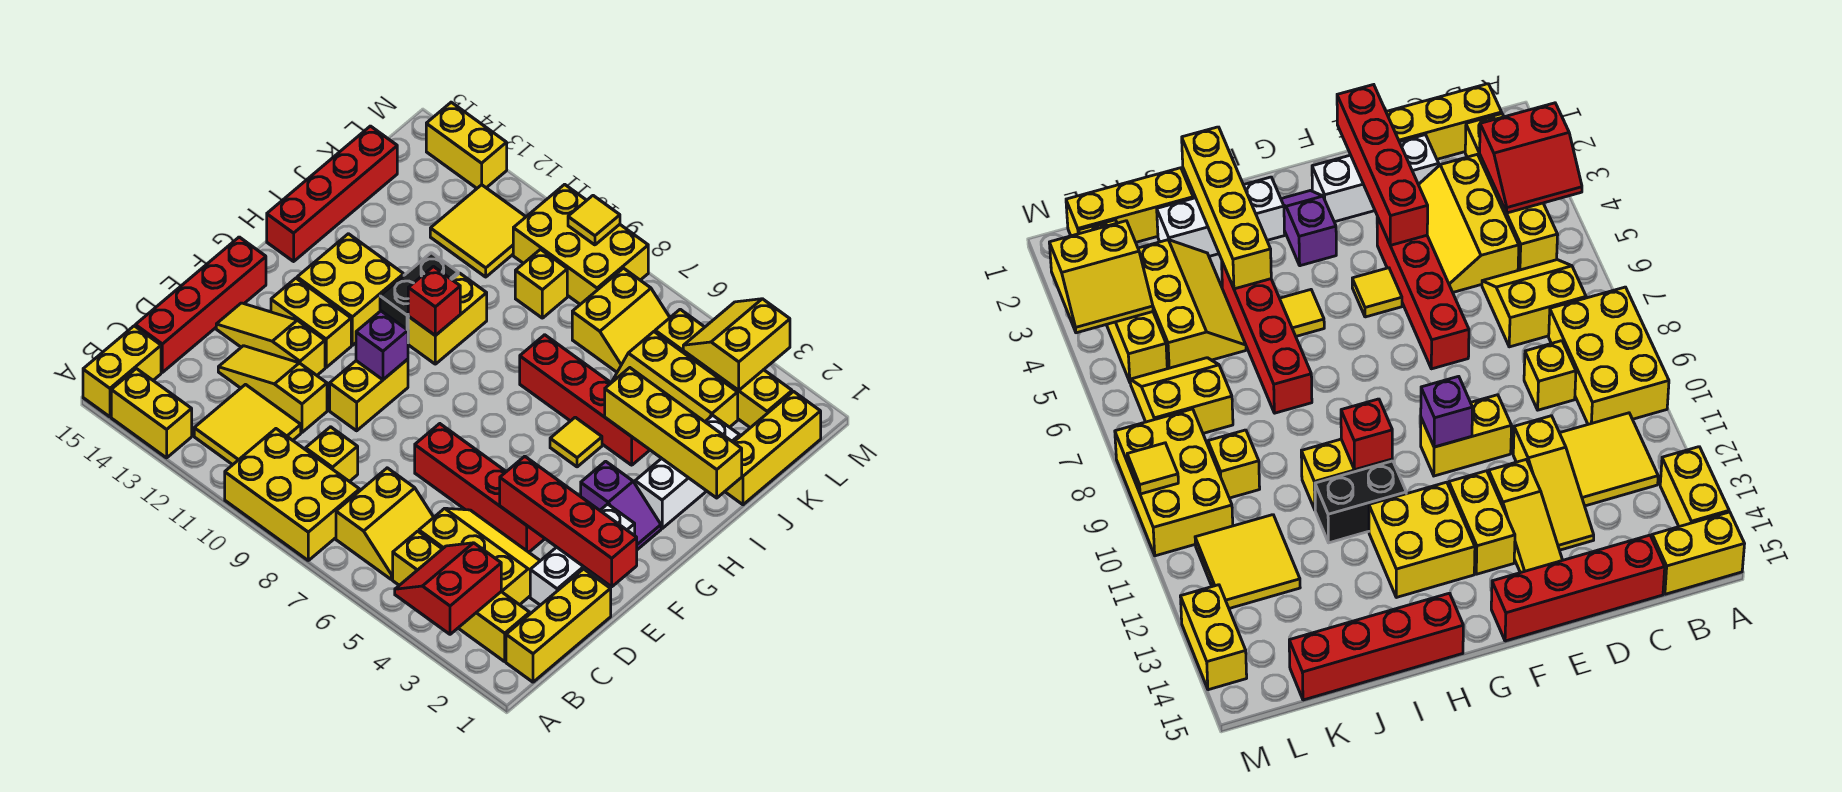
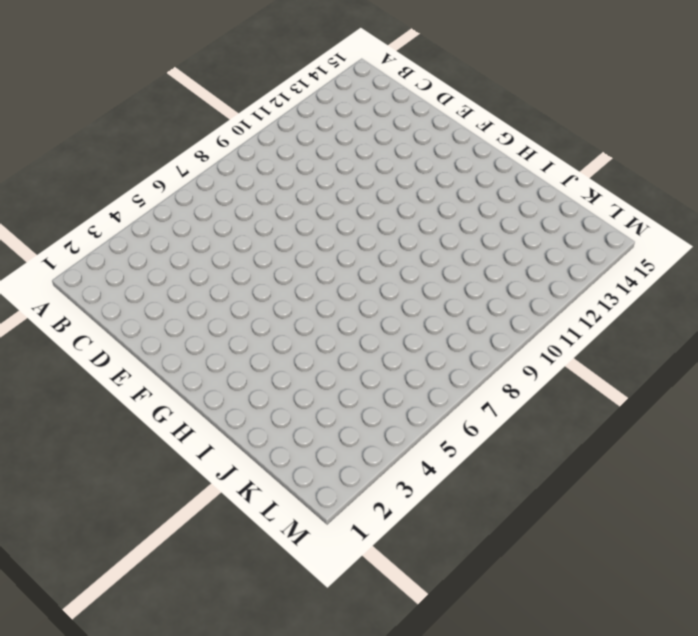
none -> yellow brick A8:B10 level 1
none -> yellow brick A13:A14 level 1
none -> yellow brick A15:B15 level 1
none -> yellow brick B1:D1 level 1

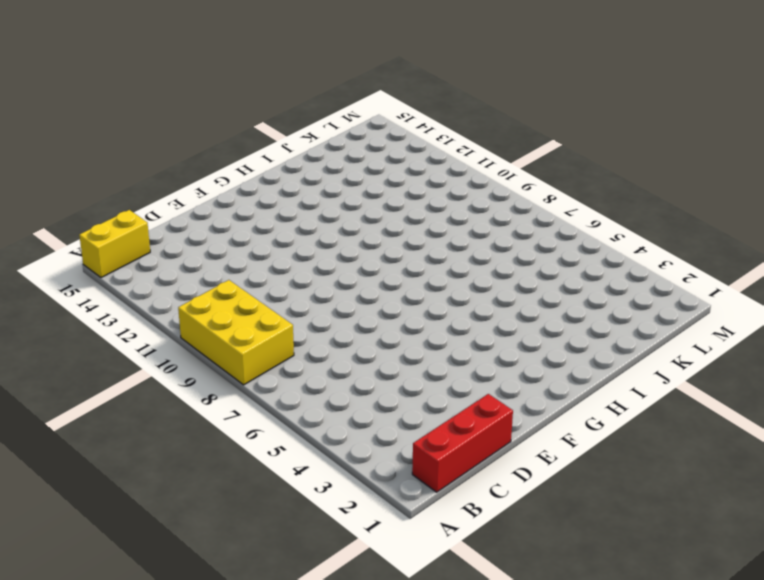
red brick B1:D1 level 1 -> yellow brick B1:D1 level 1
none -> yellow brick A13:A14 level 1
none -> yellow brick B2:B5 level 1
none -> yellow slope B6:C7 level 1 top 7
none -> yellow tile B11:C12 level 1

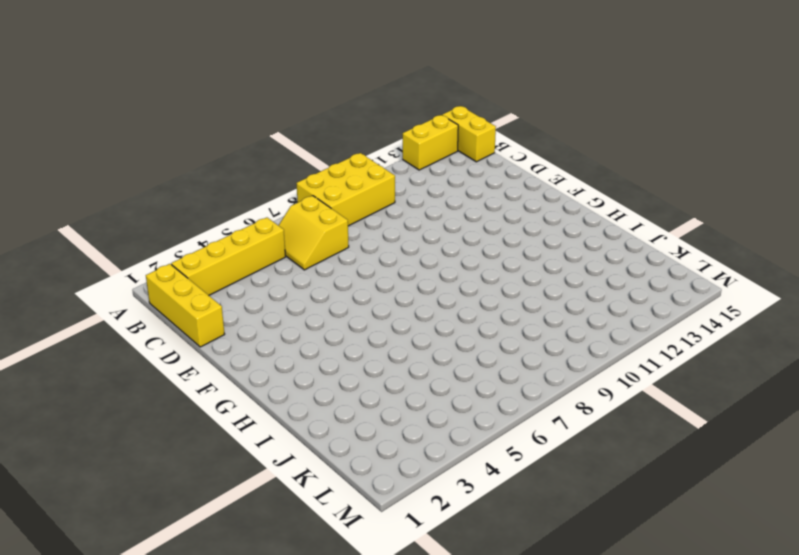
none -> yellow tile B11:C12 level 1
none -> yellow slope C3:D5 level 1 top C
none -> yellow brick C9 level 1
none -> red brick C15:F15 level 1

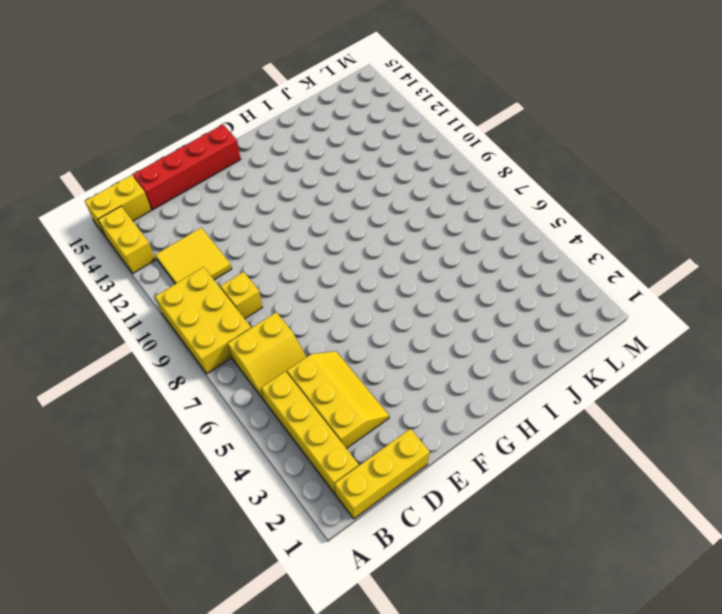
none -> white brick D2:F2 level 1
none -> yellow slope D11:D13 level 1 top 11
none -> red brick E4:E7 level 1
none -> yellow brick E10:F10 level 1

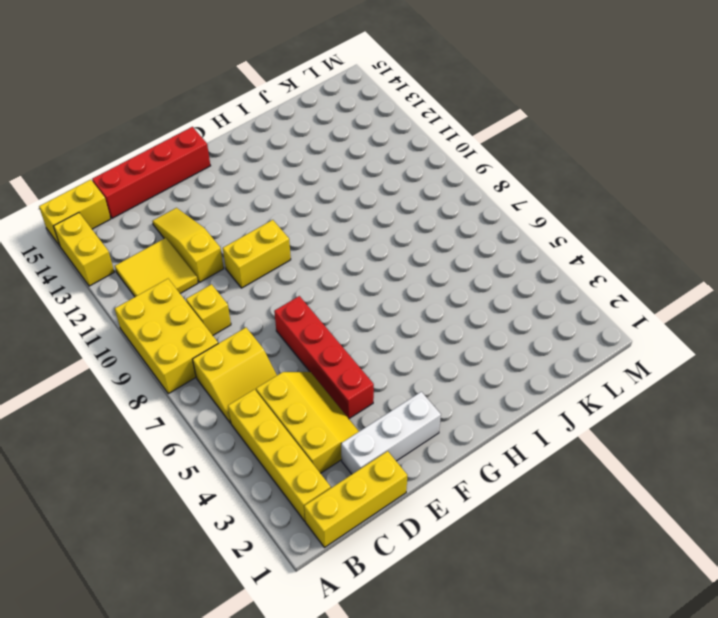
none -> yellow slope E12:E14 level 1 top 12
none -> yellow tile F5 level 1
none -> yellow brick F12:F13 level 1
none -> purple slope G2:G3 level 1 top 3

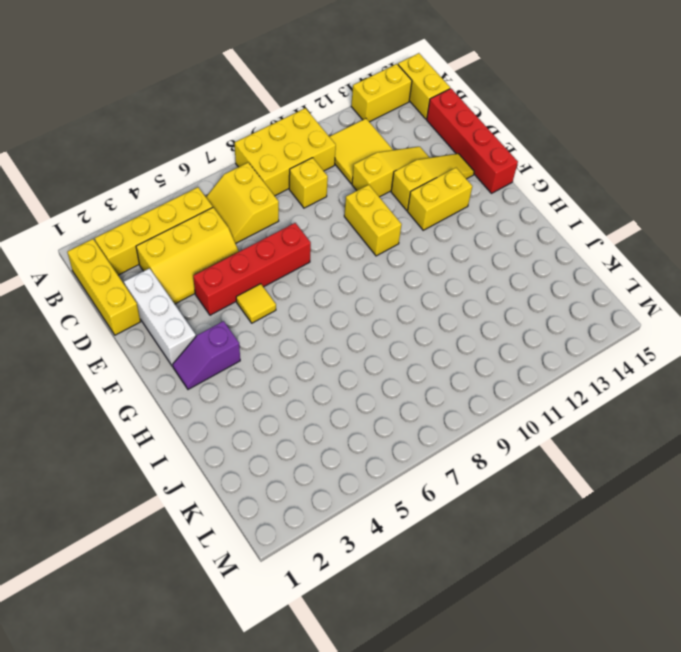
none -> yellow brick G12:H13 level 1
none -> white brick H2:J2 level 1
none -> yellow tile H5 level 1
none -> yellow brick H10:I10 level 1

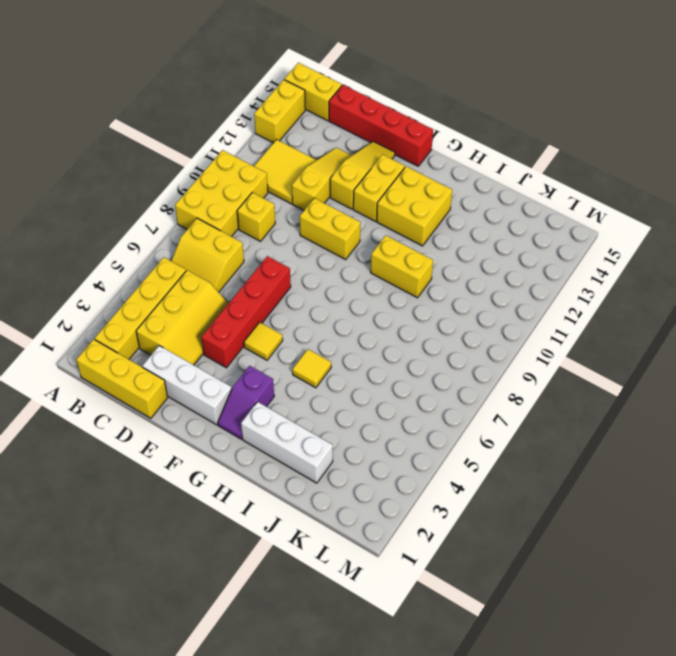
none -> black brick H11:I11 level 1
none -> red brick H15:K15 level 1
none -> red brick I4:I7 level 1
none -> yellow brick J1:L1 level 1

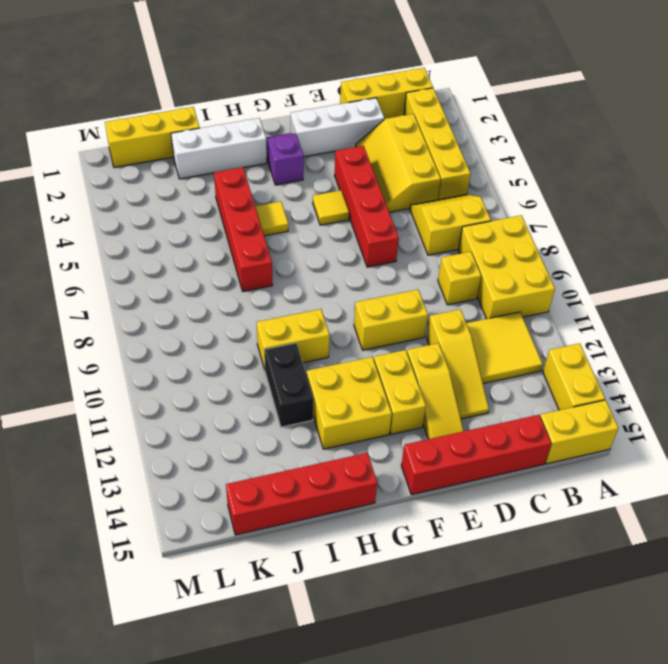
black brick I11:I12 level 1 -> black brick H11:I11 level 1
none -> yellow slope J3:K5 level 1 top K
none -> yellow slope K6:L7 level 1 top 7
none -> yellow brick K9 level 1
none -> yellow tile K11:L12 level 1

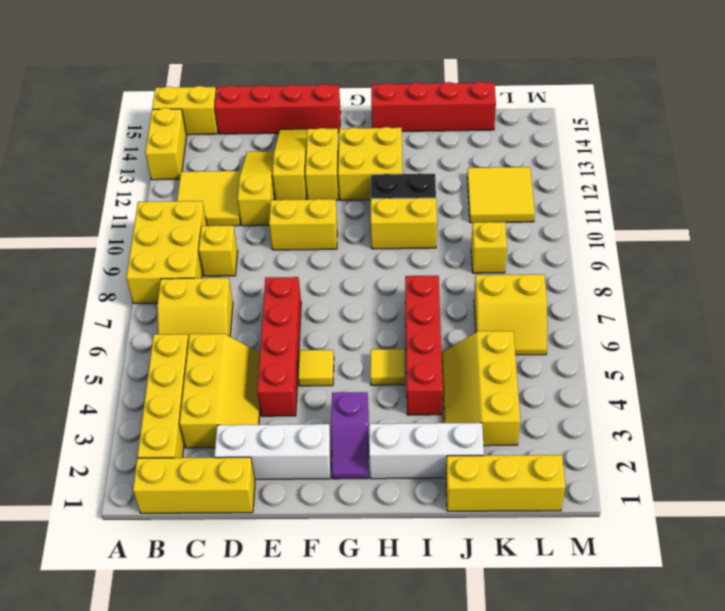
none -> yellow brick L2:L5 level 1
none -> yellow brick L8:M10 level 1
none -> yellow brick M13:M14 level 1
none -> red slope A3:B4 level 2 top 3

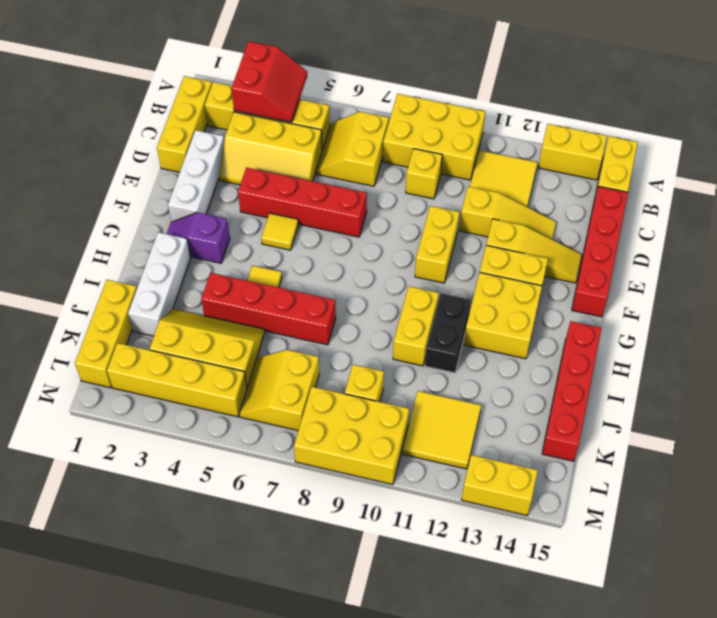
none -> red brick E1:E4 level 2
none -> purple brick F10 level 2
none -> red brick H10 level 2
none -> yellow brick I1:I4 level 2

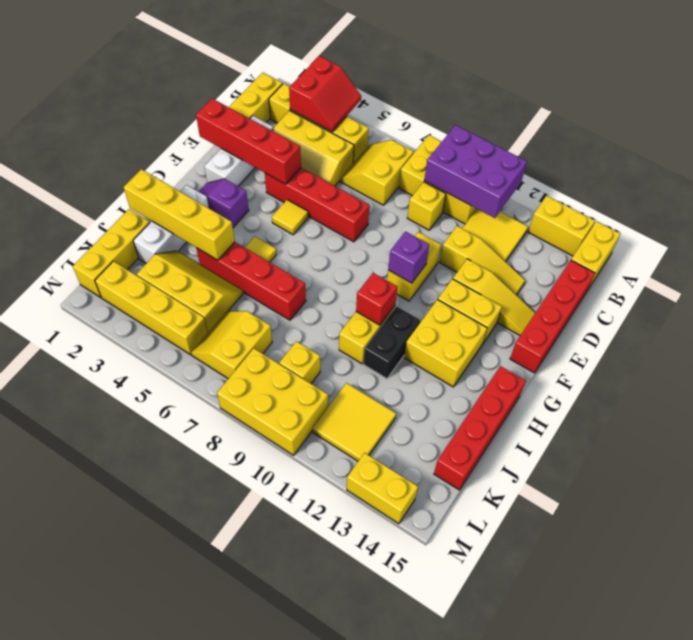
purple brick A9:B11 level 2 -> none
none -> yellow slope L3:M4 level 2 top 3
none -> yellow tile M9 level 2

